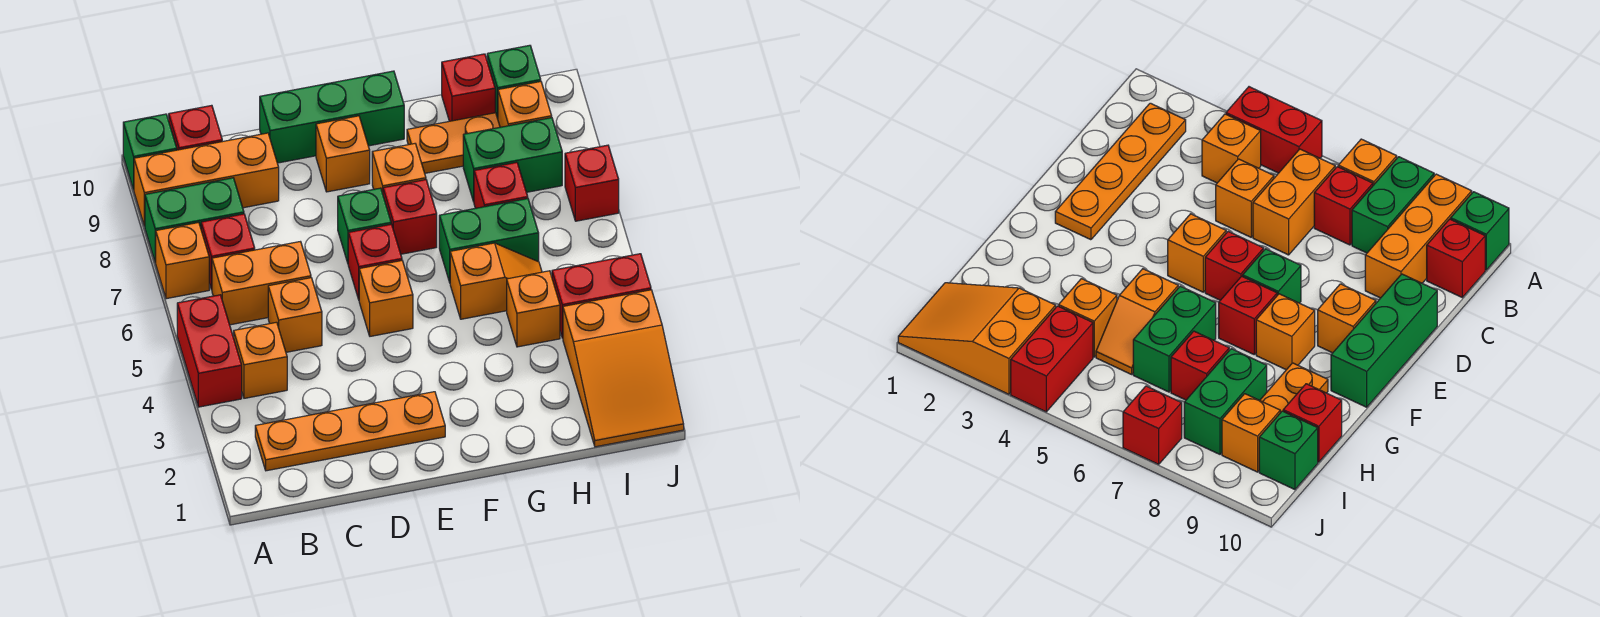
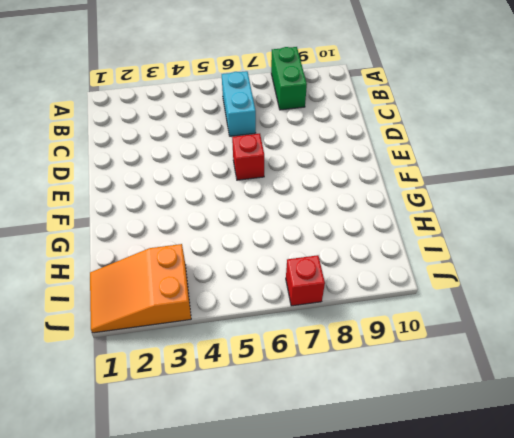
cyan brick B6:C6 level 1 -> orange brick B6:C6 level 1
none -> red brick A4:A5 level 1
none -> orange brick A7 level 1
none -> orange brick A9:C9 level 1
none -> green brick A10 level 1

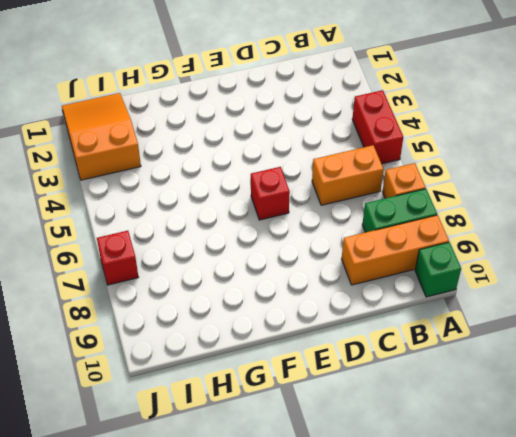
none -> orange plate B2:E2 level 1
none -> orange brick B4 level 1
none -> red brick B7 level 1
none -> red brick B10 level 1

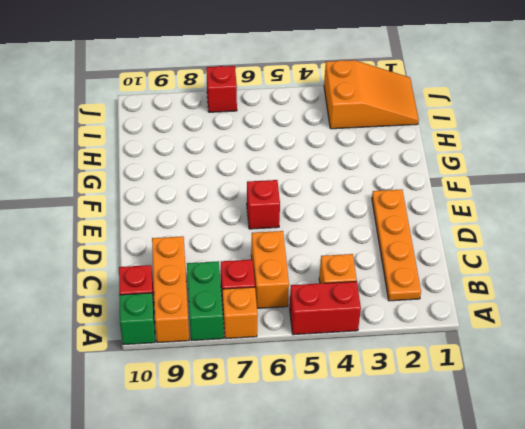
none -> orange brick C5 level 1
none -> green brick D10:F10 level 1
none -> orange brick E5 level 1
none -> green brick E7 level 1

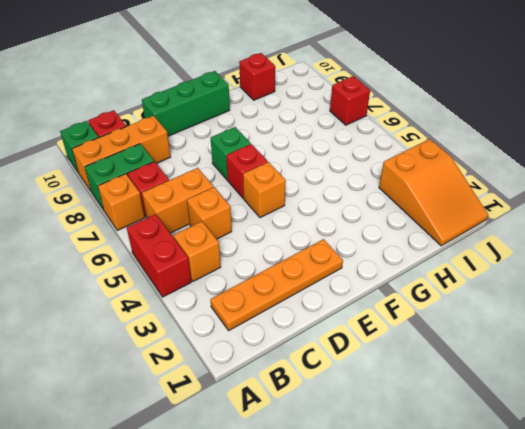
none -> orange brick E9 level 1
none -> red brick F7 level 1
none -> orange brick F8 level 1
none -> orange slope G5:H5 level 1 top G

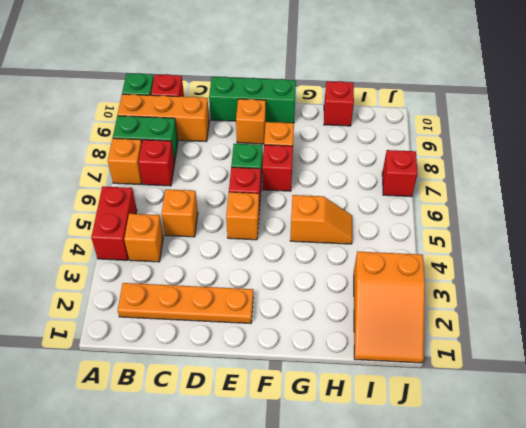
none -> orange brick B6:C6 level 1
none -> green brick G6:H6 level 1
none -> orange plate G9:H9 level 1
none -> orange brick H4 level 1

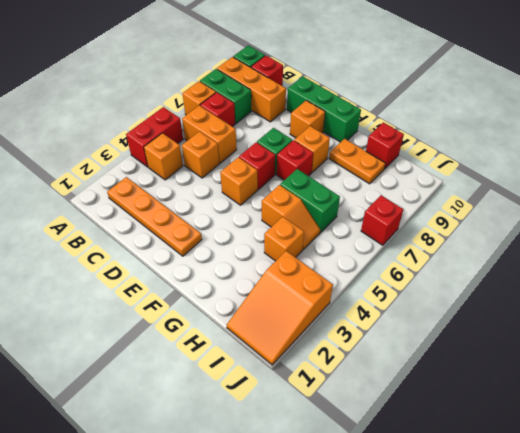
none -> red brick H7 level 1
none -> green brick H8:I8 level 1
none -> red brick I4:J4 level 1
none -> orange brick I9 level 1

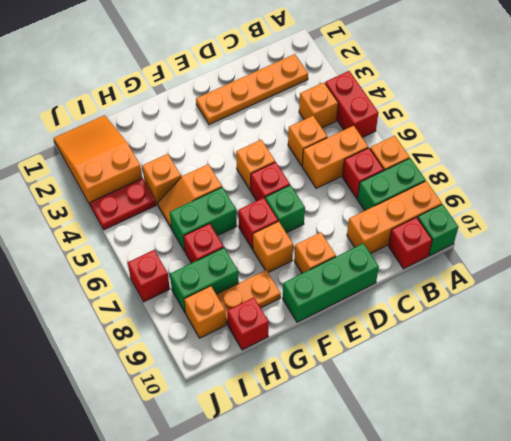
red plate I4:J4 level 1 -> red brick I4:J4 level 1
none -> green brick I10 level 1

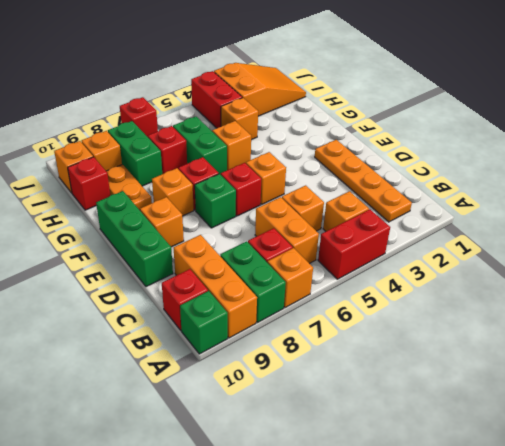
orange brick I10 level 1 -> green brick I10 level 1

